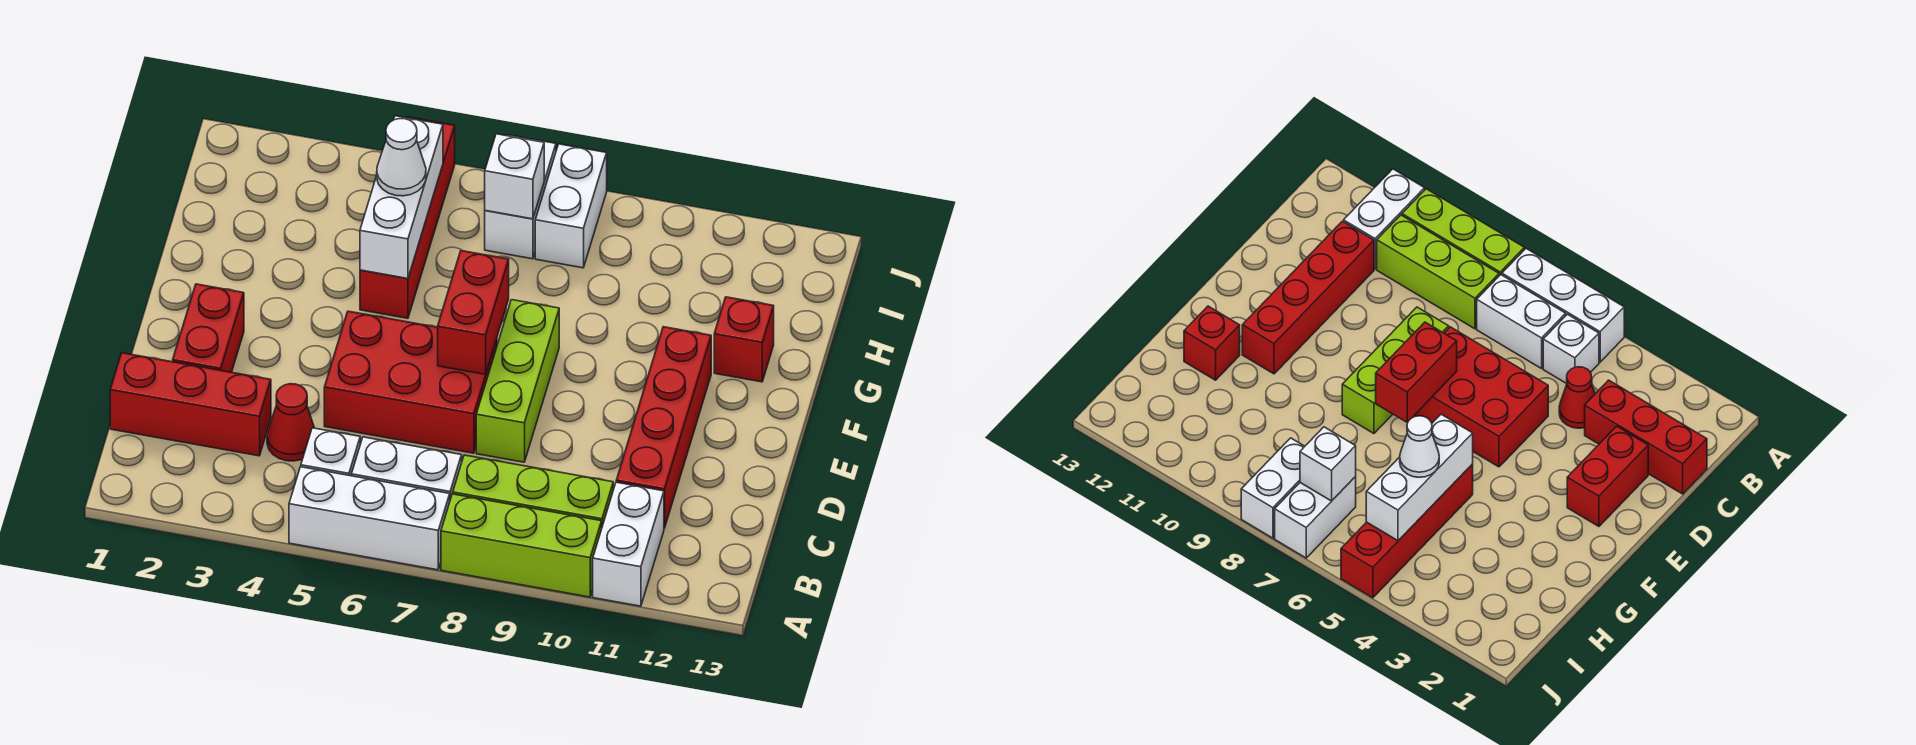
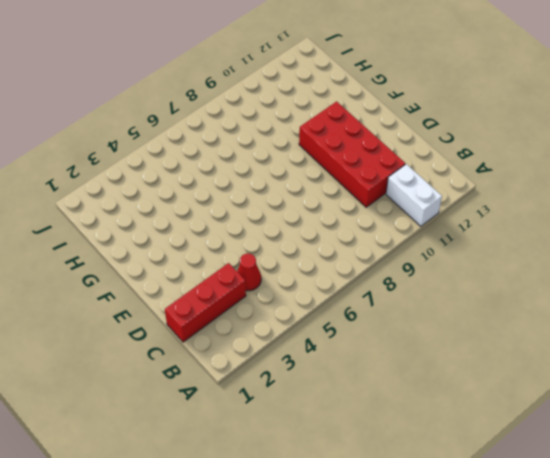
red brick C10:F11 level 1 -> red brick C11:F11 level 1
none -> white brick A5:A7 level 1
none -> lime brick A8:A10 level 1
none -> white brick B5 level 1

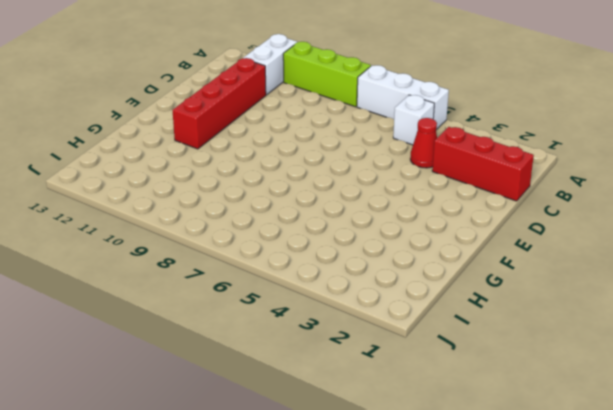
none -> white brick B6:B7 level 1
none -> lime brick B8:B10 level 1
none -> red brick D2:E2 level 1

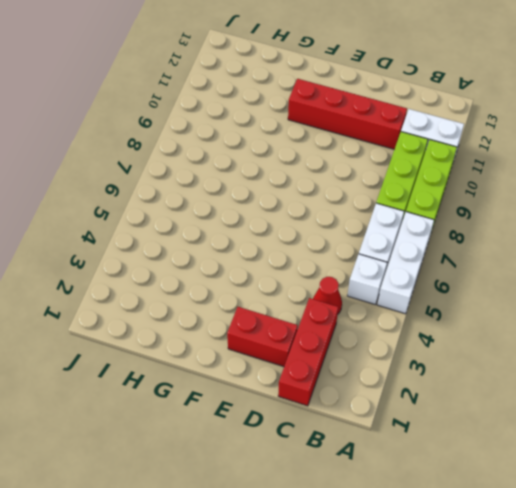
none -> red brick D5:E7 level 1
none -> lime brick D8:F8 level 1
none -> red brick G5:J5 level 1

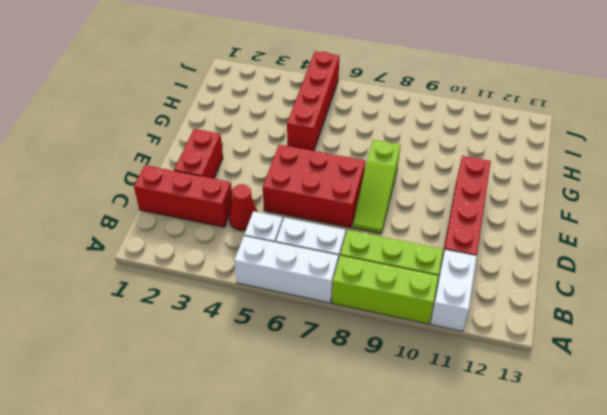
lime slope D8:F8 level 1 top F -> lime brick D8:F8 level 1
none -> red brick G12 level 1
none -> white brick I7:J7 level 1
none -> white brick I8:J8 level 1

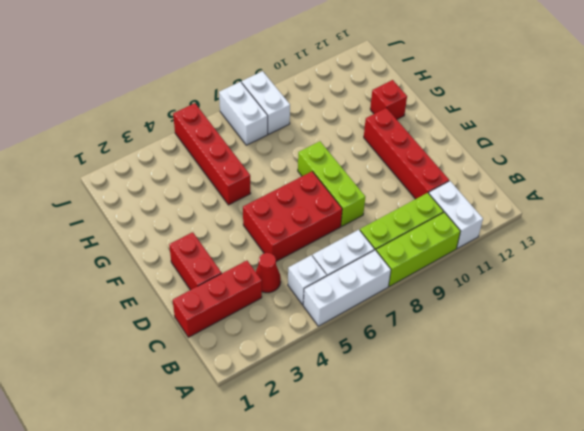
none -> red brick E7:F7 level 2
none -> white brick G5:I5 level 2
none -> white brick I7 level 2

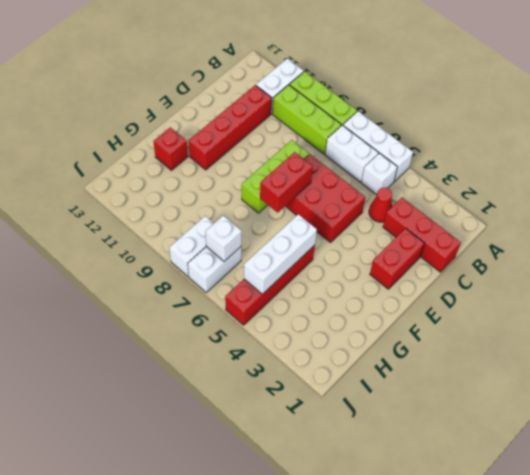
none -> white cone H5 level 3

